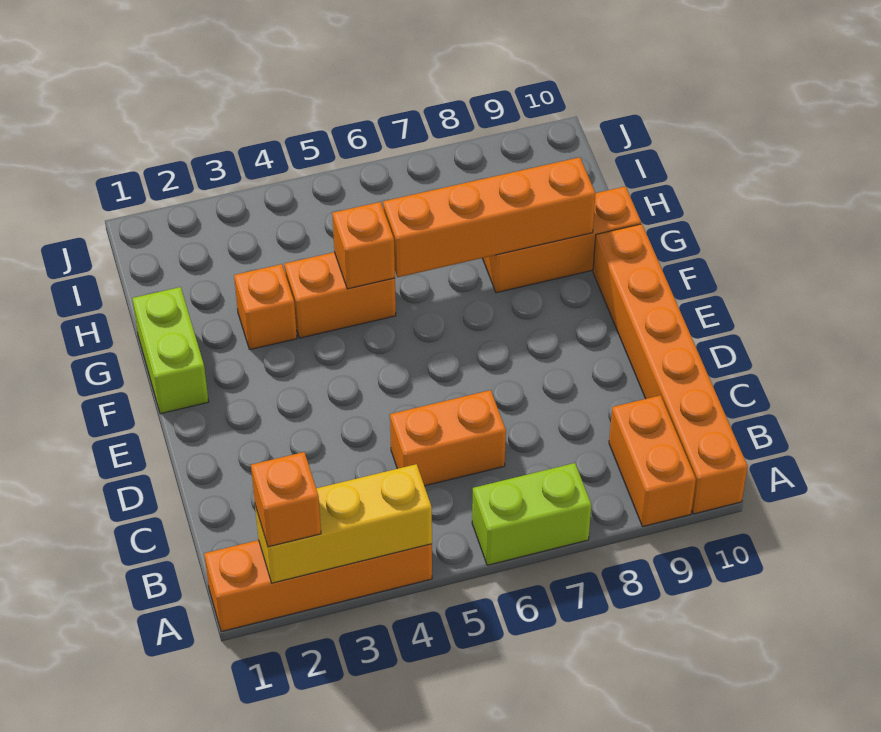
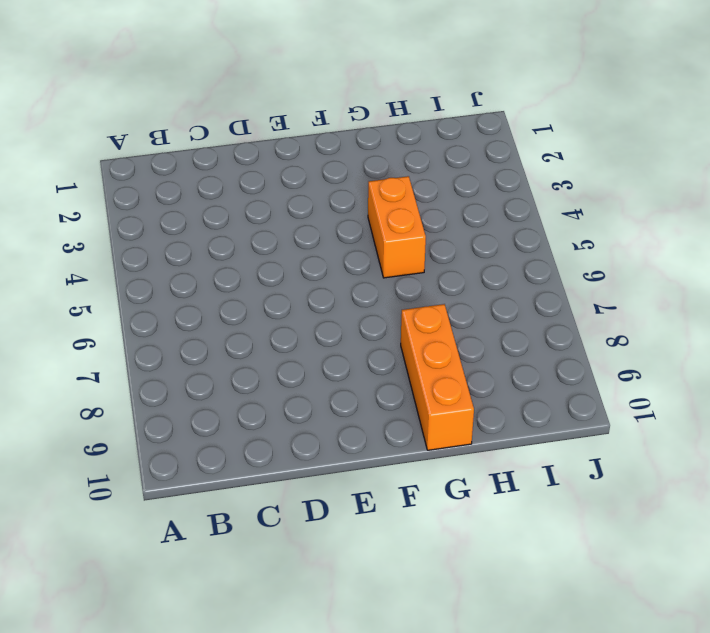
none -> orange brick A1:A4 level 1
none -> lime brick A6:A7 level 1
none -> orange brick A9:B9 level 1

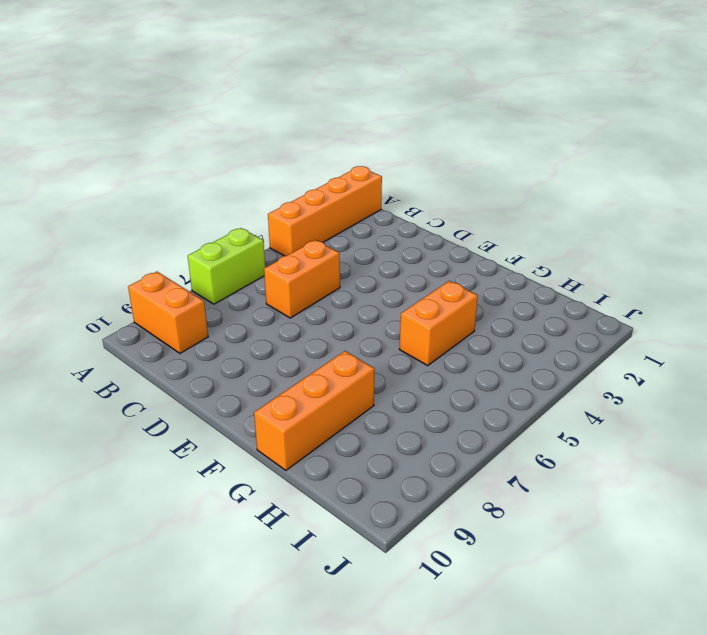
none -> orange brick A10:F10 level 1
none -> lime brick F1:G1 level 1
none -> orange brick G3 level 1

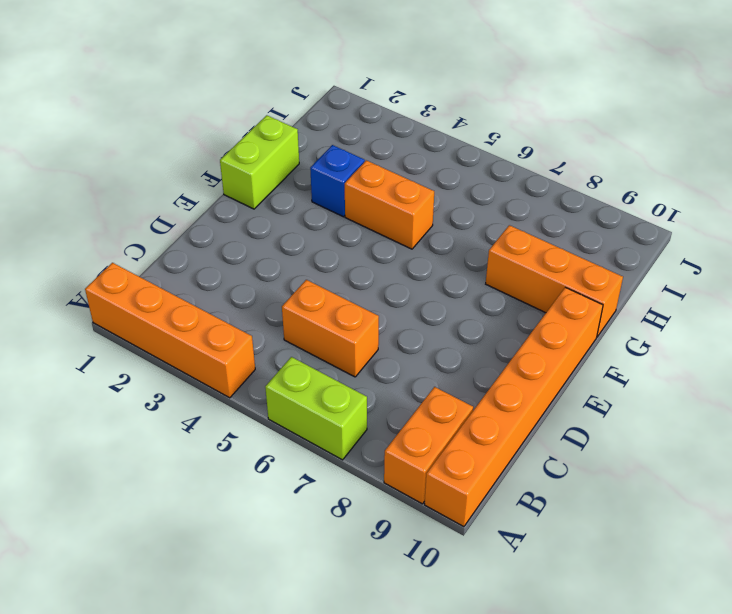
blue brick G3 level 1 -> orange brick G3 level 1
none -> yellow brick A2:A4 level 2
none -> orange brick G5 level 2
none -> orange brick G6:G9 level 2

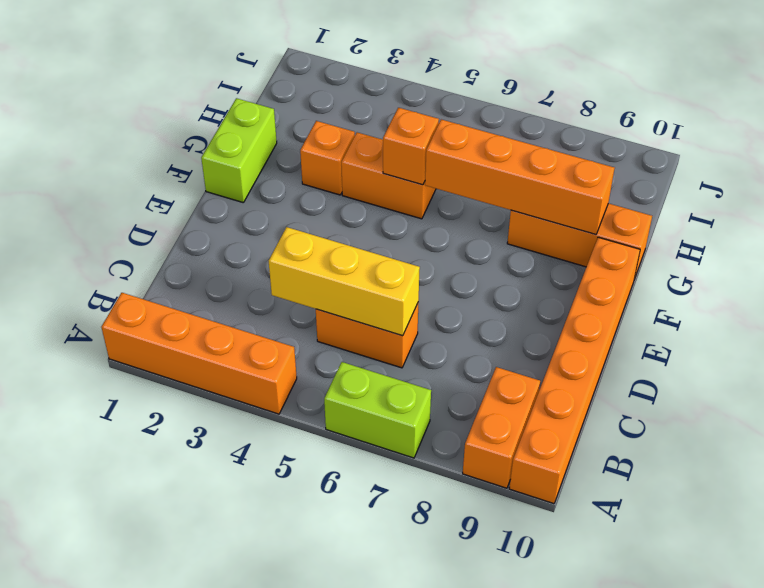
yellow brick C4:C6 level 2 -> yellow brick A2:A4 level 2
none -> orange brick A2 level 3

